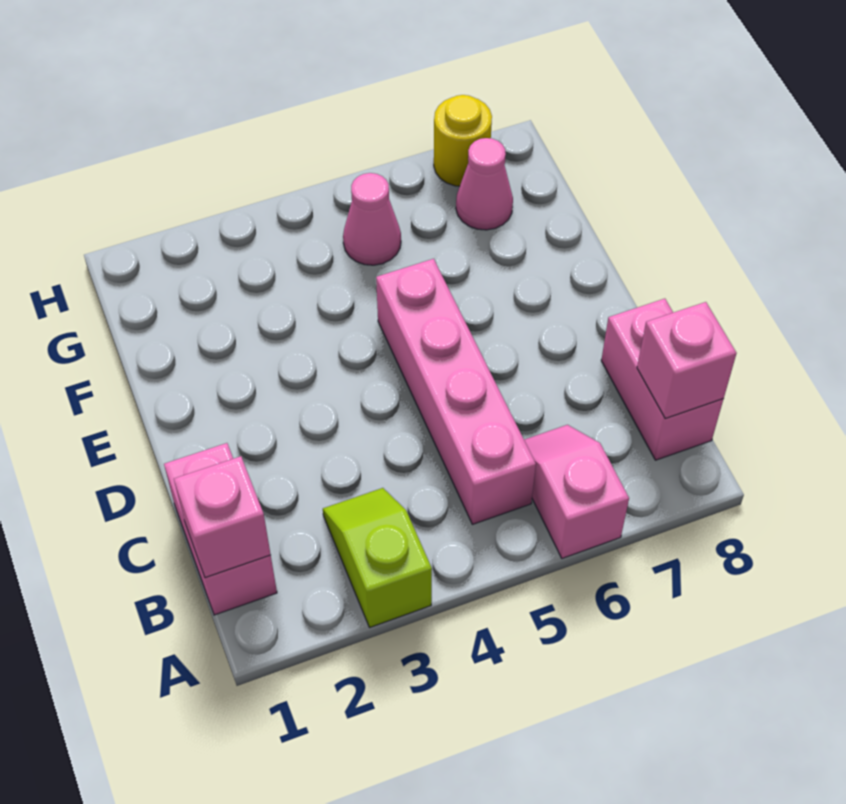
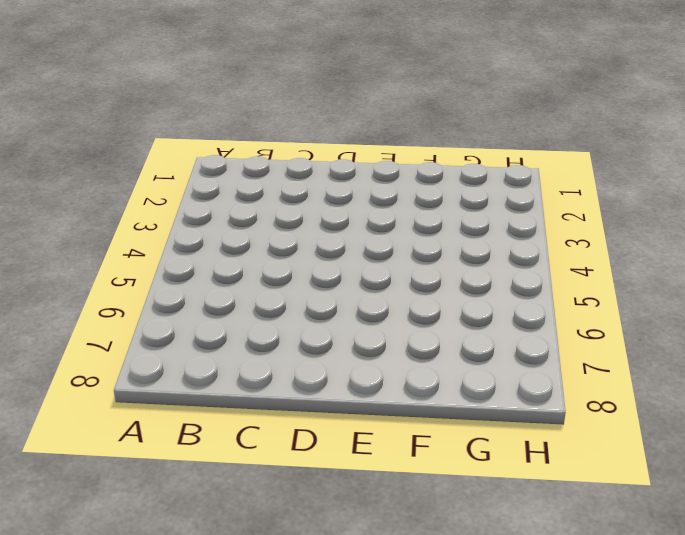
none -> lime slope A3:B3 level 1 top A
none -> pink slope A6:B6 level 1 top A

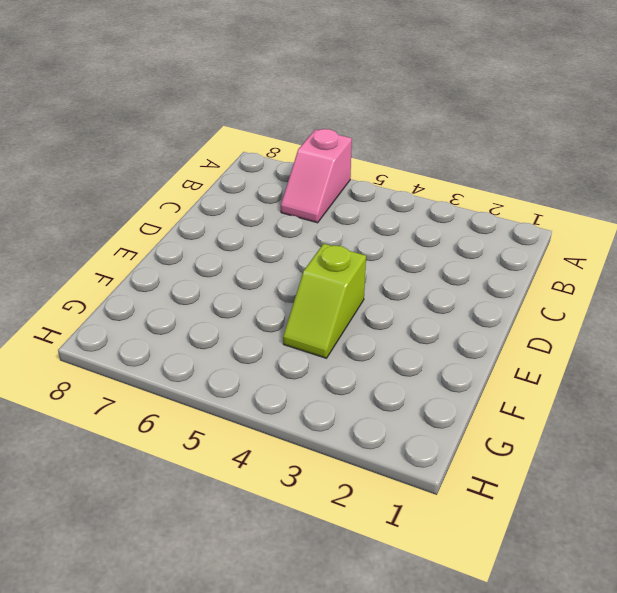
lime slope E4:F4 level 1 top E -> lime slope A3:B3 level 1 top A
none -> pink brick B1:C1 level 1
none -> pink brick B5:E5 level 1

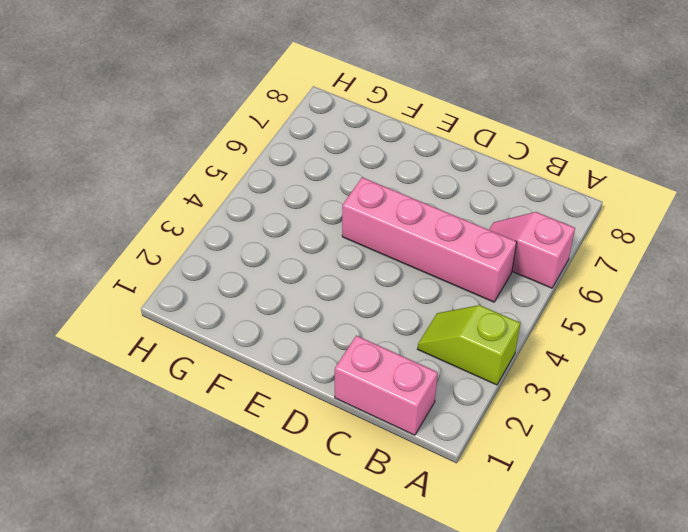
none -> pink brick B8:C8 level 1
none -> pink cone G5 level 1

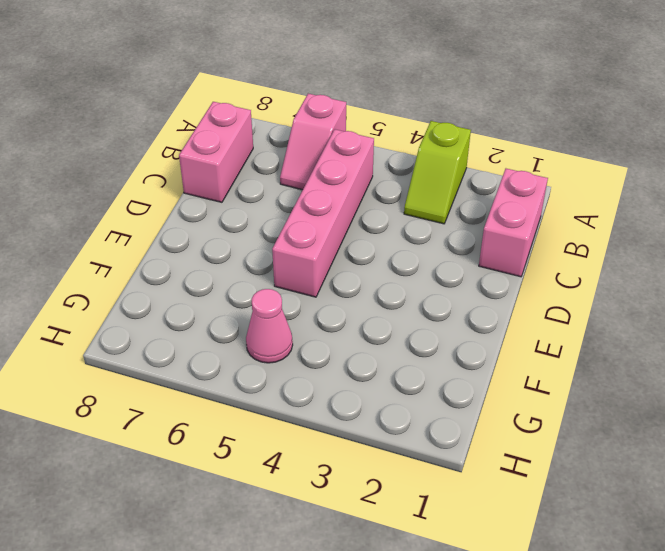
none -> pink cone G7 level 1
none -> yellow round brick H7 level 1

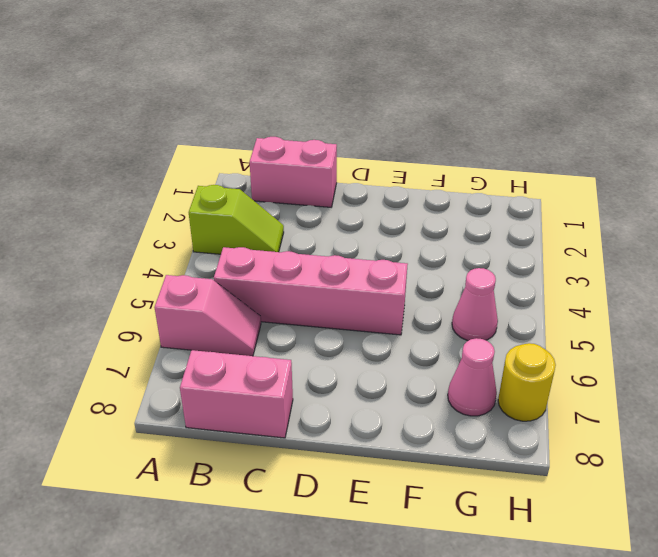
none -> pink brick B1 level 2
none -> pink brick B8 level 2

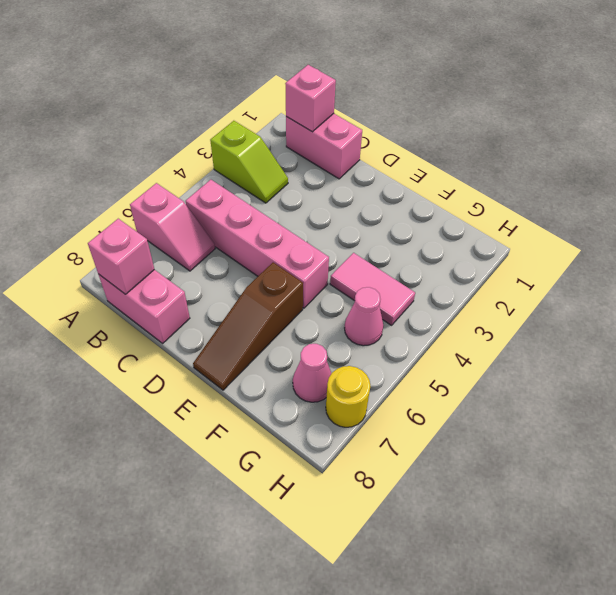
brown slope E6:E8 level 1 top 6 -> none
pink tile F4:G4 level 1 -> none

